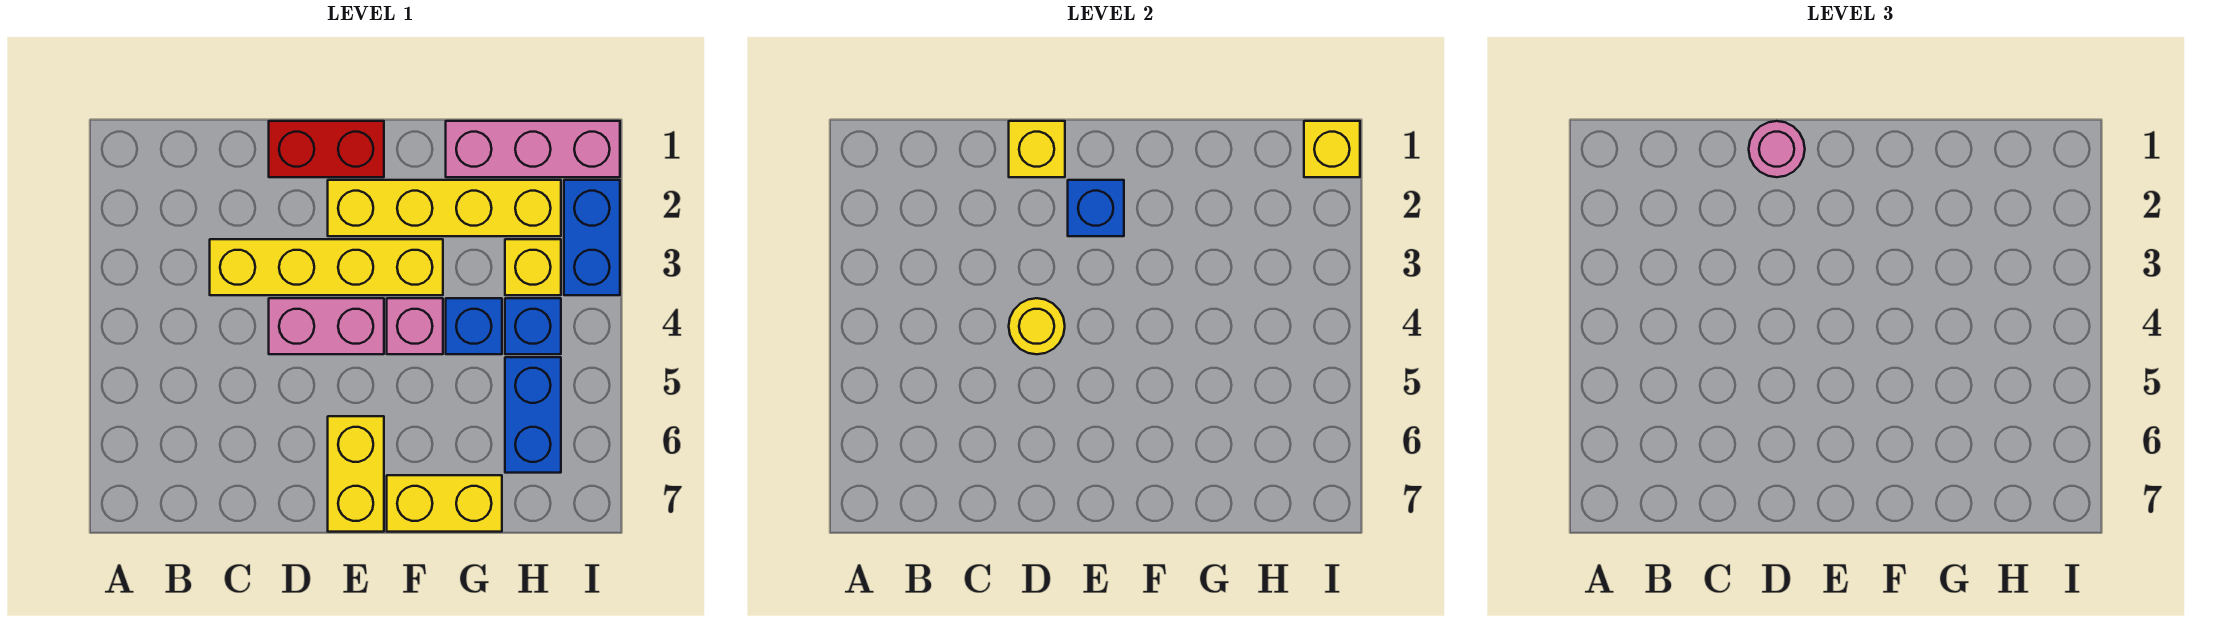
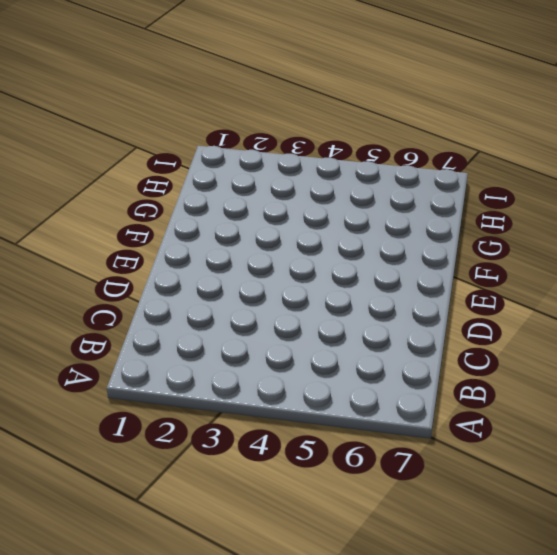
none -> yellow brick C3:F3 level 1
none -> red brick D1:E1 level 1
none -> pink brick D4:E4 level 1

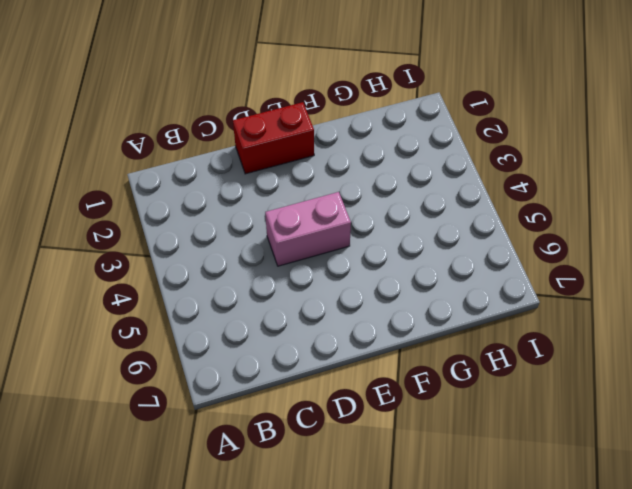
none -> yellow brick C3:F3 level 1
none -> yellow brick E2:H2 level 1
none -> yellow brick E6:E7 level 1

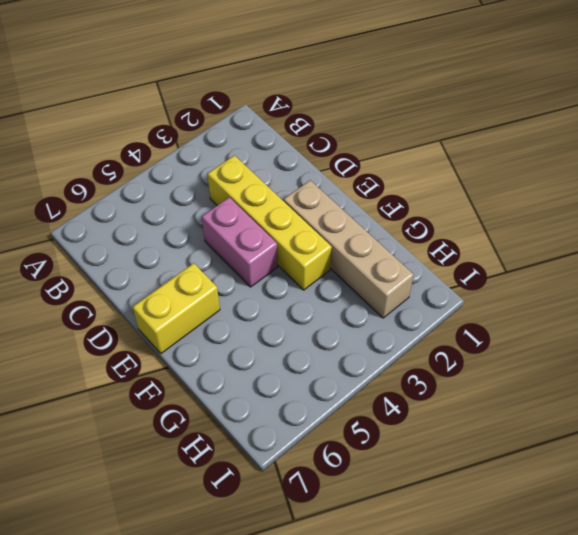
tan brick E2:H2 level 1 -> yellow brick E2:H2 level 1
none -> red brick D1:E1 level 1
none -> pink brick F4 level 1
none -> yellow brick F7:G7 level 1

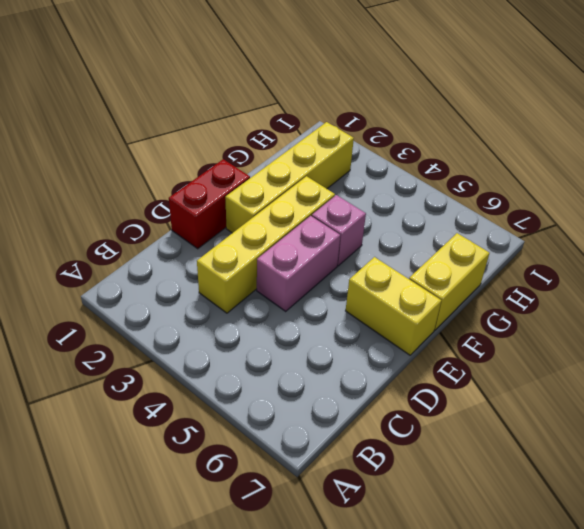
none -> pink brick G1:I1 level 1
none -> blue brick G4 level 1
none -> yellow brick H3 level 1

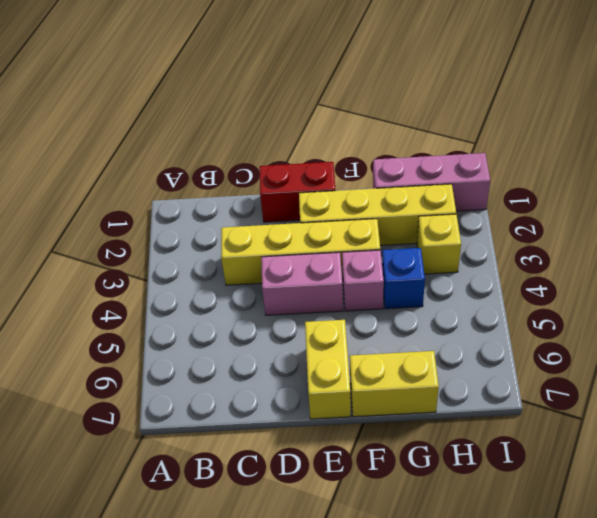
none -> blue brick H4 level 1
none -> blue brick H5:H6 level 1
none -> blue brick I2:I3 level 1

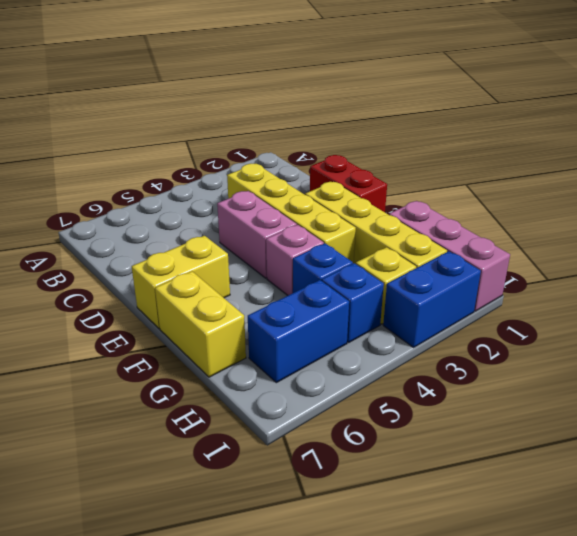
none -> yellow brick D1 level 2
none -> yellow round brick D4 level 2
none -> blue brick E2 level 2

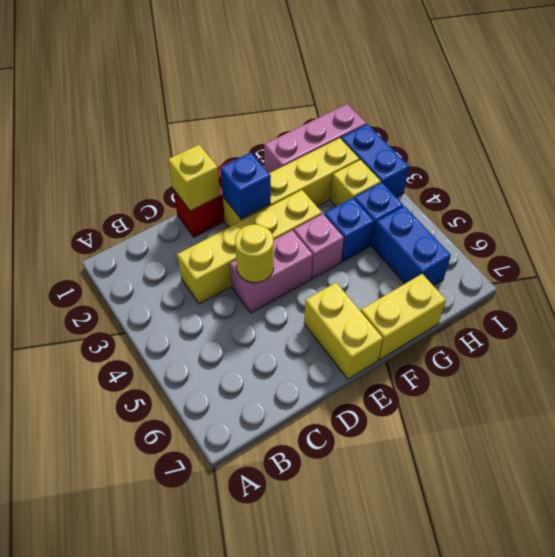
none -> yellow brick I1 level 2
none -> pink round brick D1 level 3

